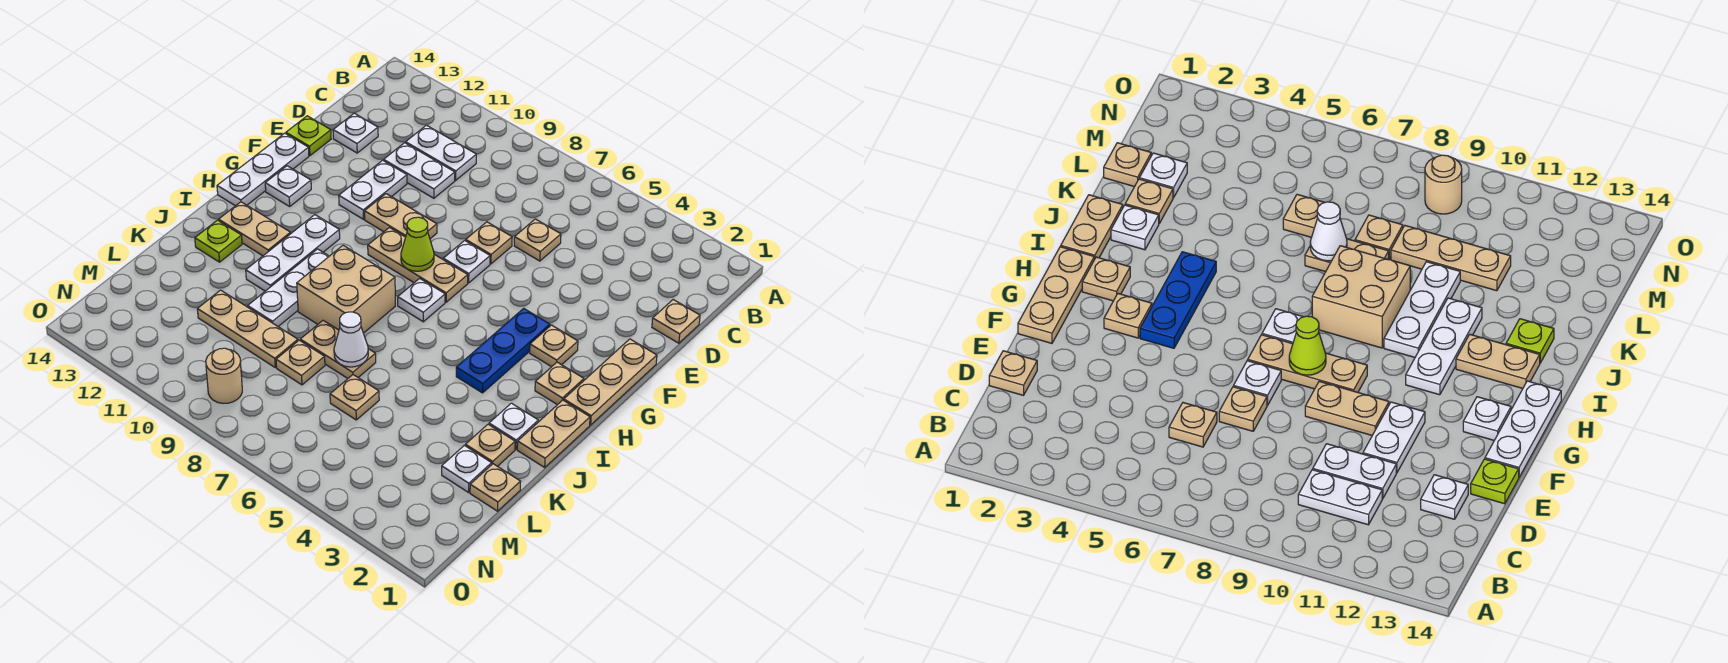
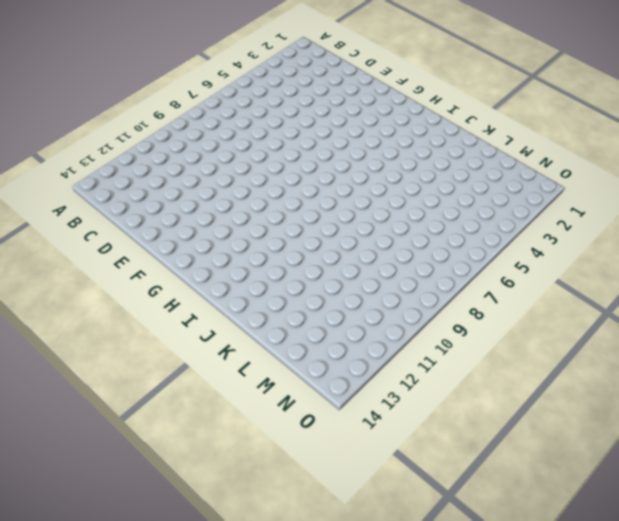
none -> white plate C10:C11 level 1
none -> tan plate D1 level 1
none -> tan plate D6 level 1
none -> white plate D10:D11 level 1

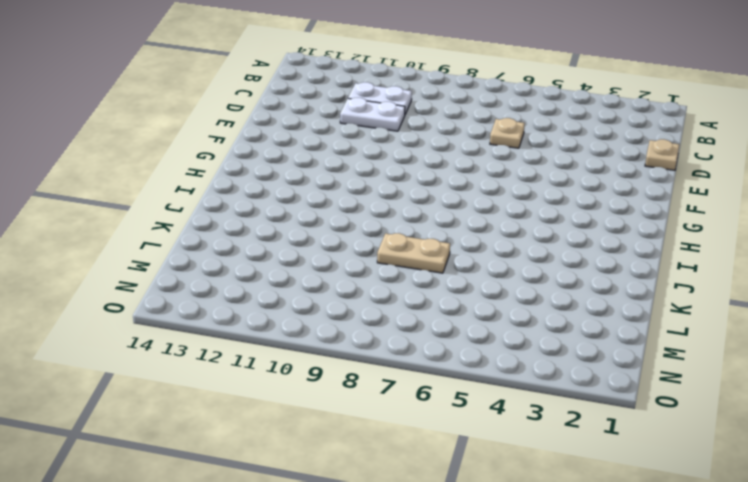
none -> white plate D13 level 1
none -> tan plate E7 level 1
none -> white plate E11:F11 level 1
none -> lime plate E14 level 1

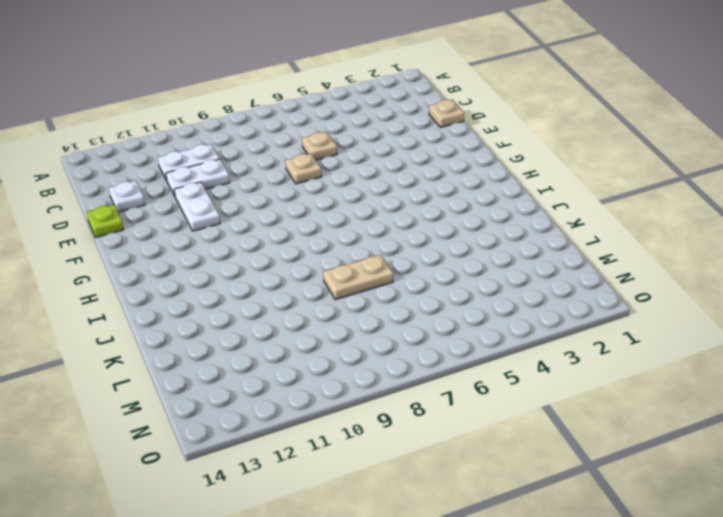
none -> tan plate F1:H1 level 1
none -> white plate F7 level 1
none -> tan plate F9:F10 level 1
none -> white plate F14:H14 level 1

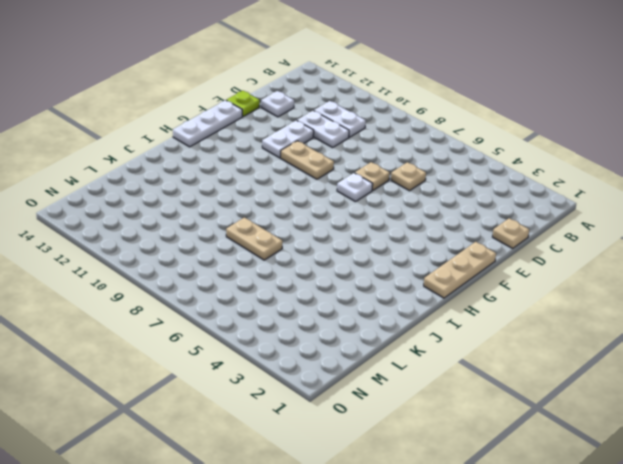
none -> tan plate G3 level 1
none -> blue plate G4:I4 level 1
none -> tan plate G7:G9 level 1
none -> white plate G13 level 1

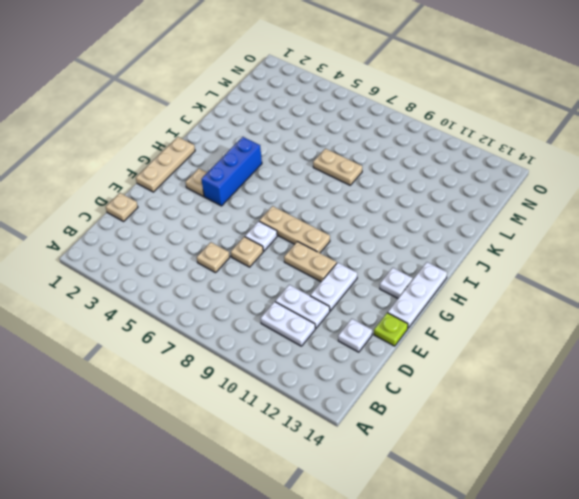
blue brick G4:I4 level 1 -> blue plate G4:I4 level 1
none -> tan plate H2 level 1
none -> white plate H7 level 1
none -> white plate H11:J11 level 1
none -> tan plate I1:J1 level 1

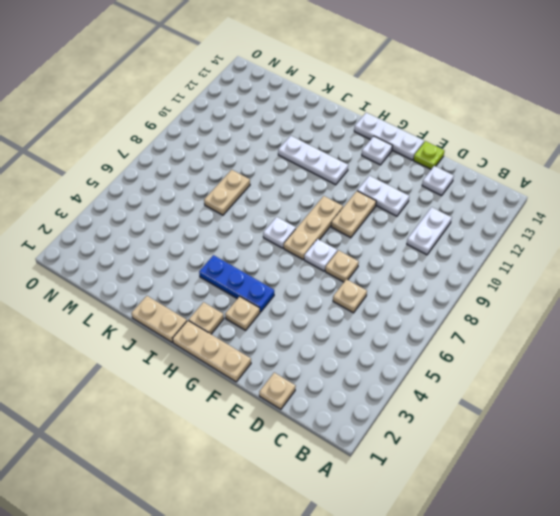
none -> white plate D10:D11 level 1
none -> tan brick I8:J9 level 1
none -> white plate I10:K10 level 1
none -> tan plate I12:I13 level 1

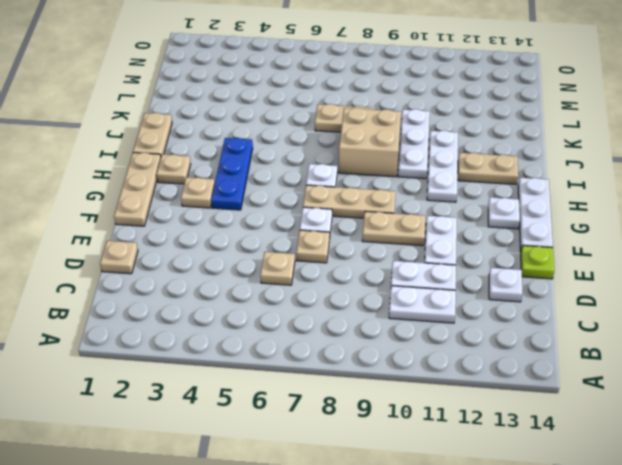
none -> white plate J2 level 1
none -> lime plate J13 level 1
none -> tan plate K2 level 1
none -> tan plate L1 level 1

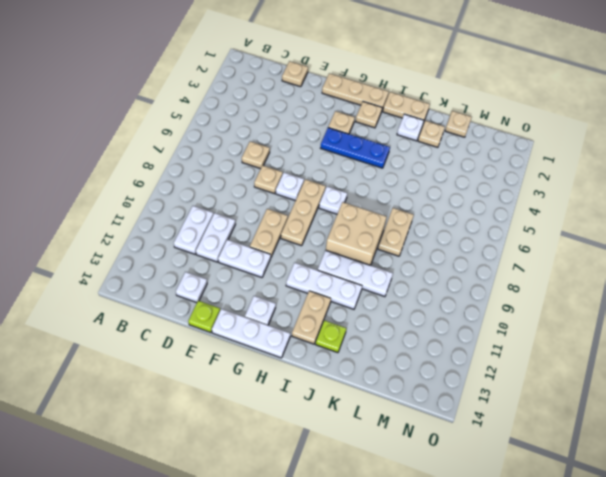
none -> white plate L2 level 1
none -> tan plate L6 level 1
none -> tan plate L8 level 1
none -> tan plate L9:L11 level 1

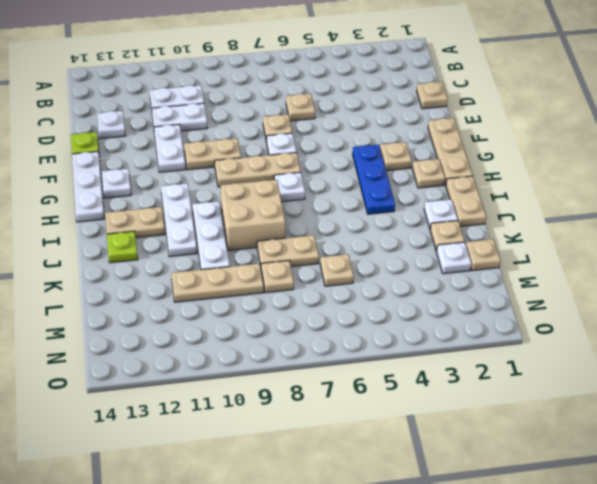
none -> tan round brick N9 level 1
none -> lime cone G8 level 2
none -> white cone K7 level 2

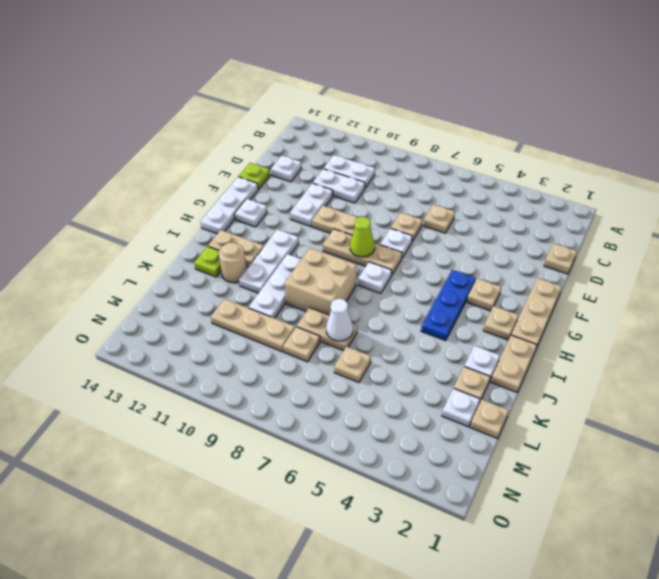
tan round brick J12 level 1 -> tan round brick N9 level 1

